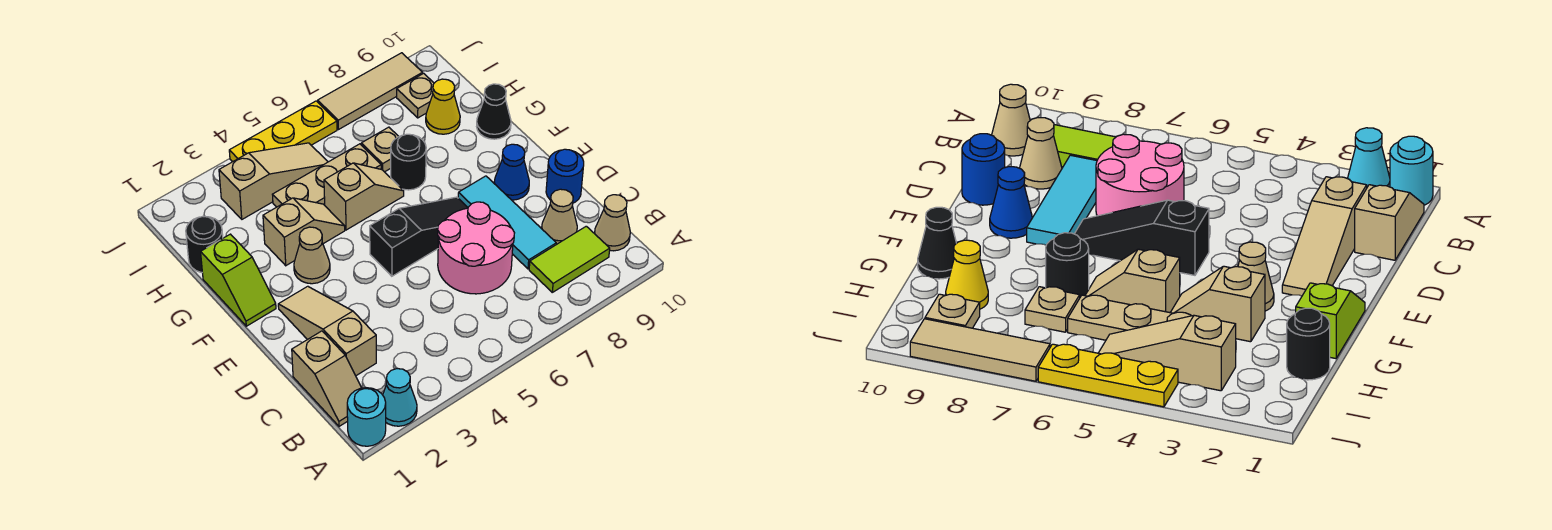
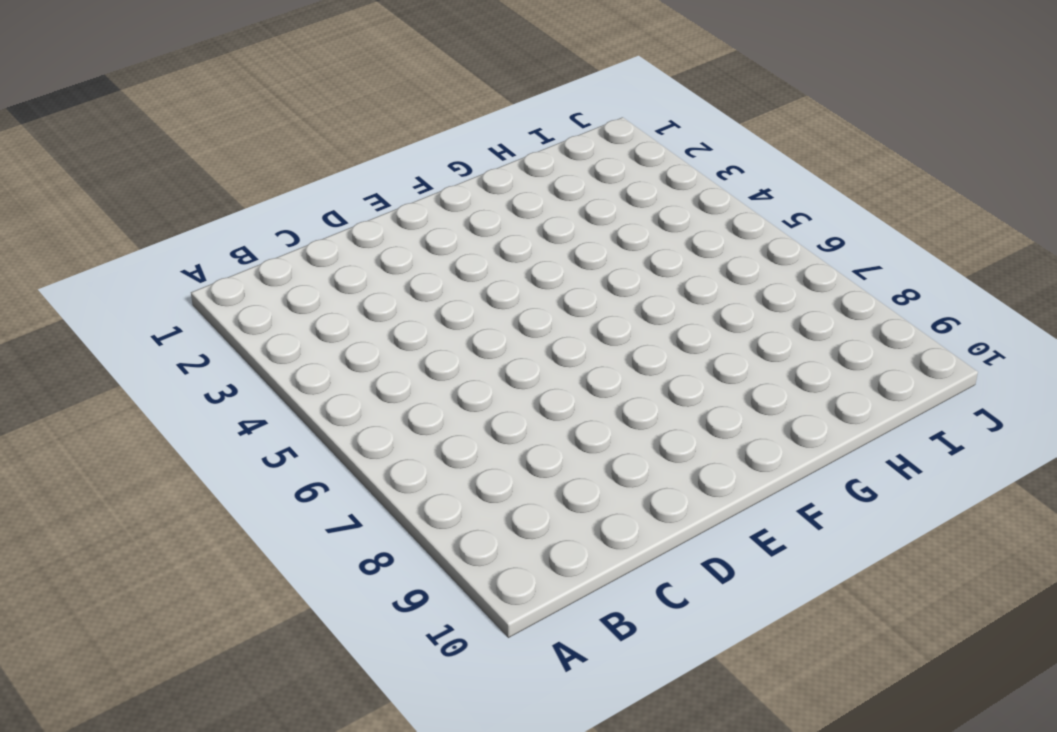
none -> cyan round brick A1 level 1
none -> cyan cone A2 level 1
none -> tan slope B1:C1 level 1 top C

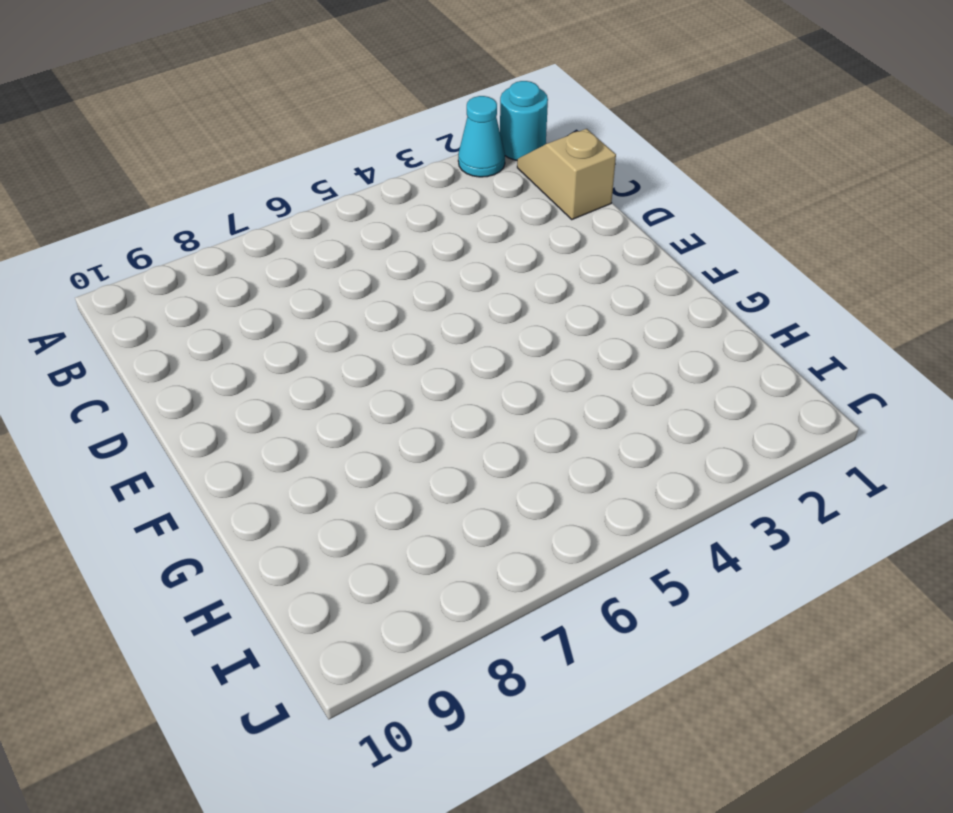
none -> lime tile B8:B9 level 1
none -> tan cone B10 level 1
none -> tan slope C2:E2 level 1 top C

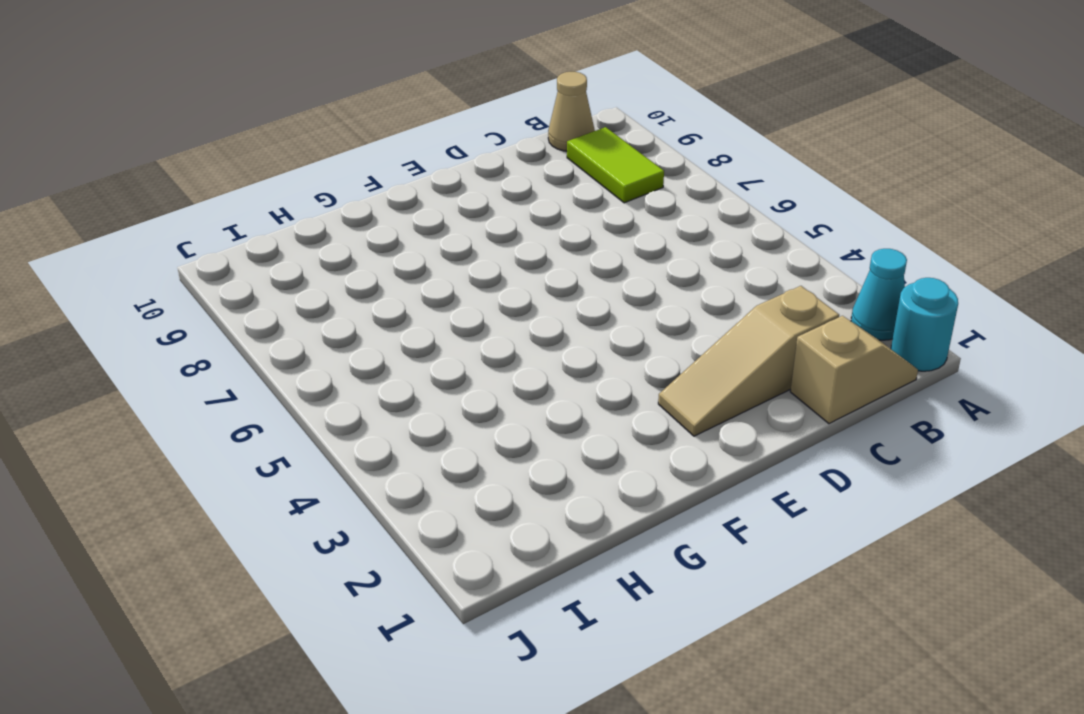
none -> pink round brick C6:D7 level 1
none -> cyan tile C8:E8 level 1
none -> tan cone C9 level 1

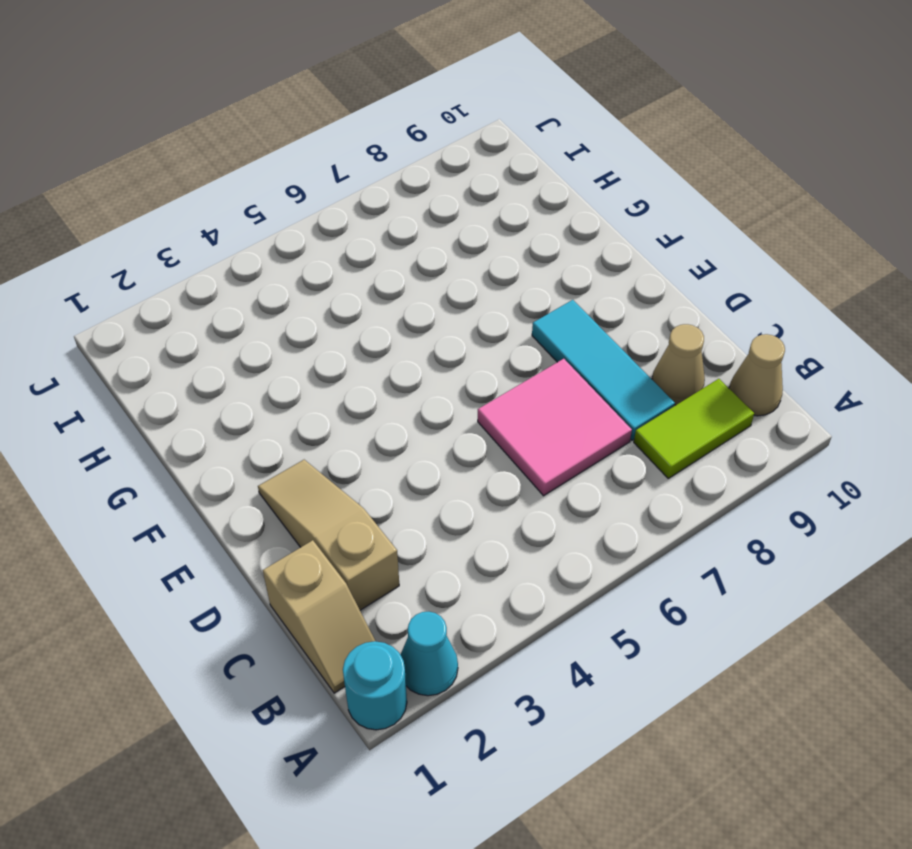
pink tile C6:D7 level 1 -> pink round brick C6:D7 level 1
none -> blue round brick D10 level 1
none -> black slope E5:E7 level 1 top 5
none -> blue cone E9 level 1

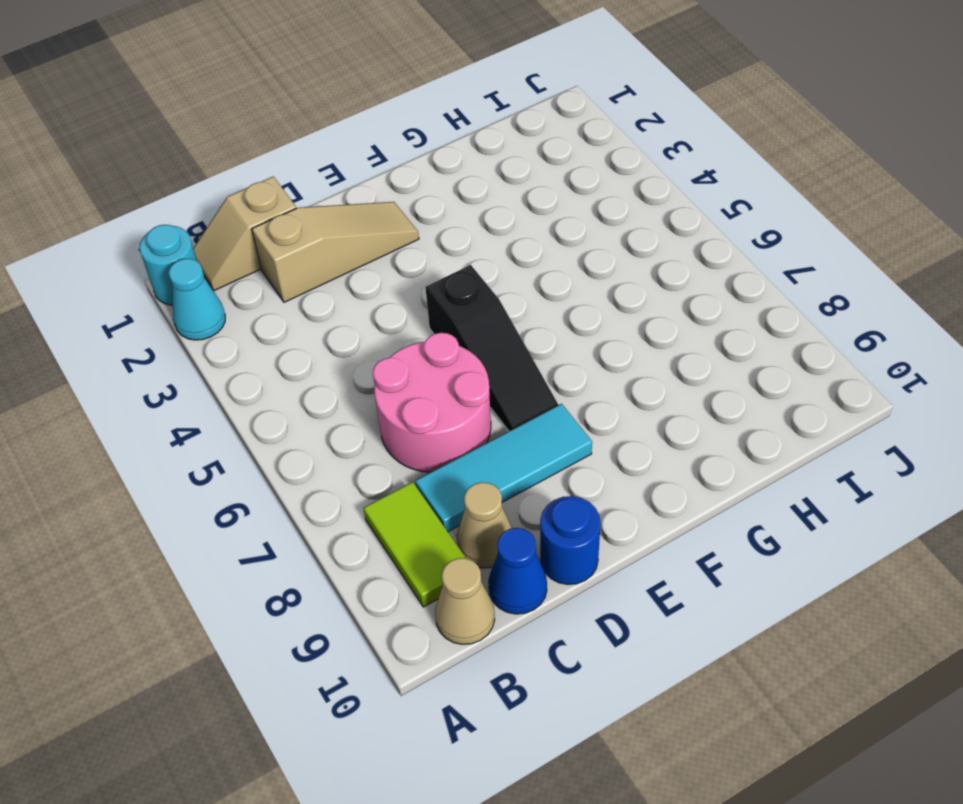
blue cone C10 level 1 -> blue cone E9 level 1
none -> lime slope F1:G1 level 1 top G
none -> tan cone F3 level 1
none -> tan slope G3:G4 level 1 top 3

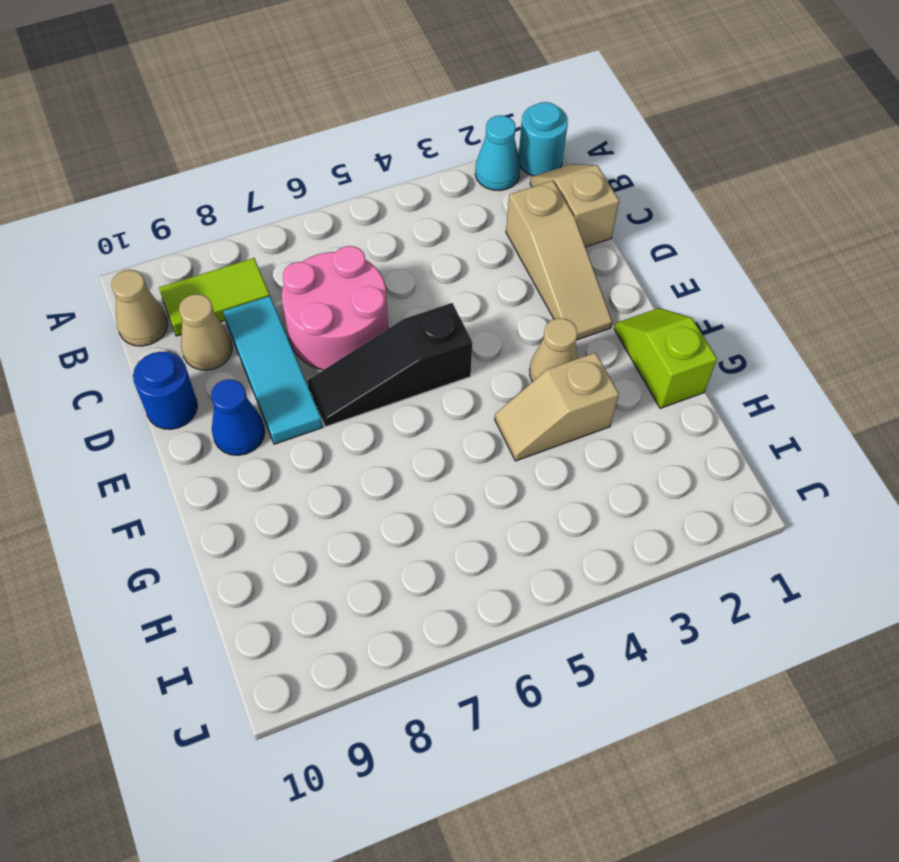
none -> tan slope G5:G6 level 1 top 5
none -> black round brick G7 level 1
none -> black cone G10 level 1

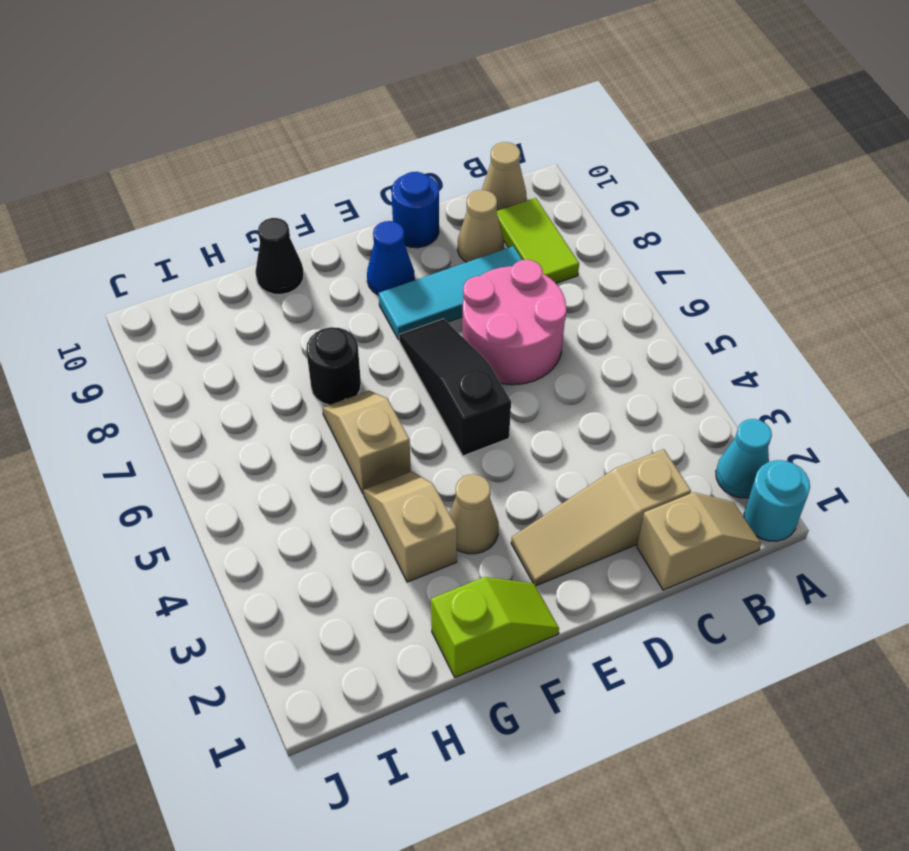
none -> black round brick H1 level 1
none -> tan plate H4:H6 level 1
none -> tan plate H7 level 1

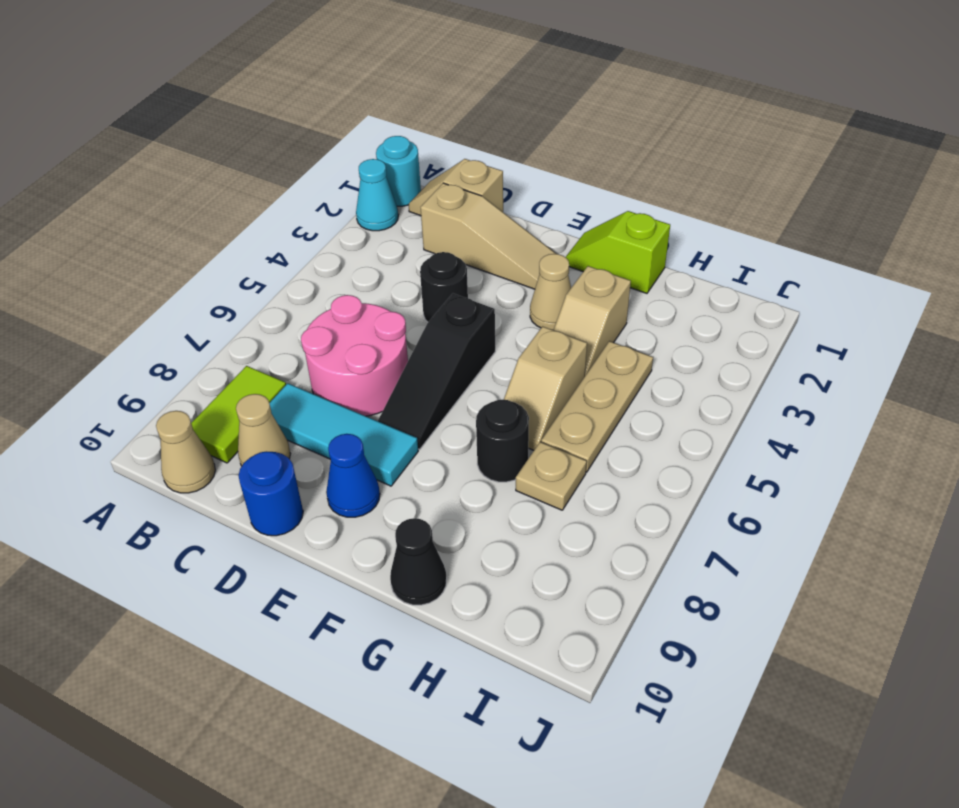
black round brick D4 level 1 -> black round brick H1 level 1
none -> yellow cone H9 level 1
none -> tan slope I3:I5 level 1 top 3
none -> tan plate I9 level 1

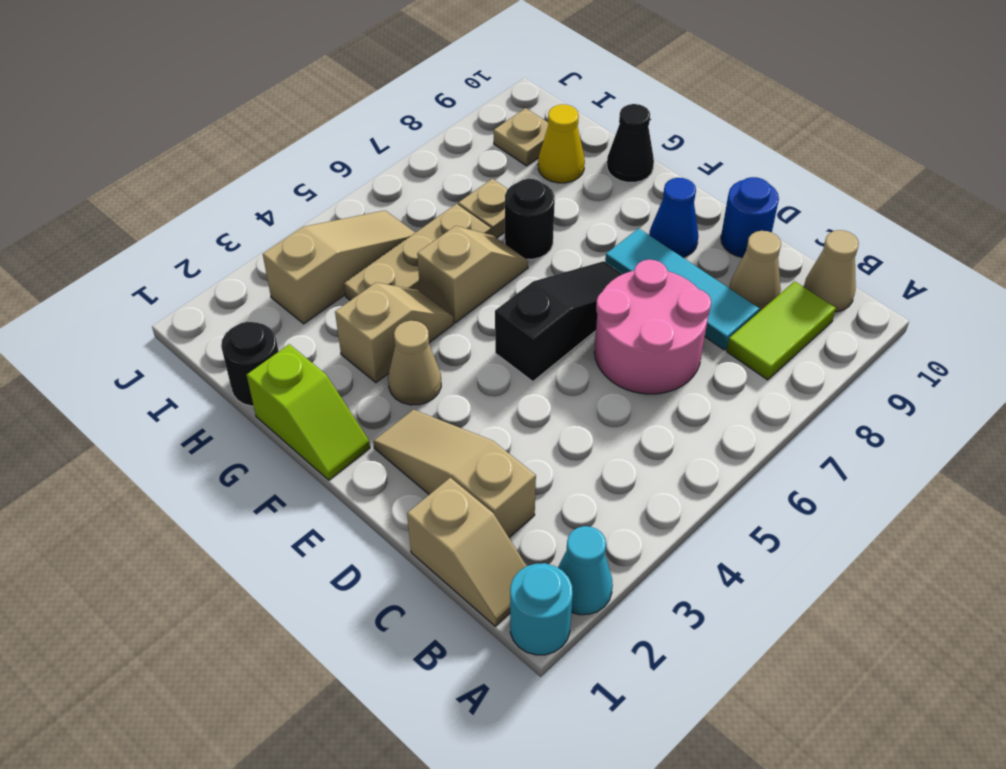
none -> yellow plate J4:J6 level 1
none -> tan tile J7:J9 level 1

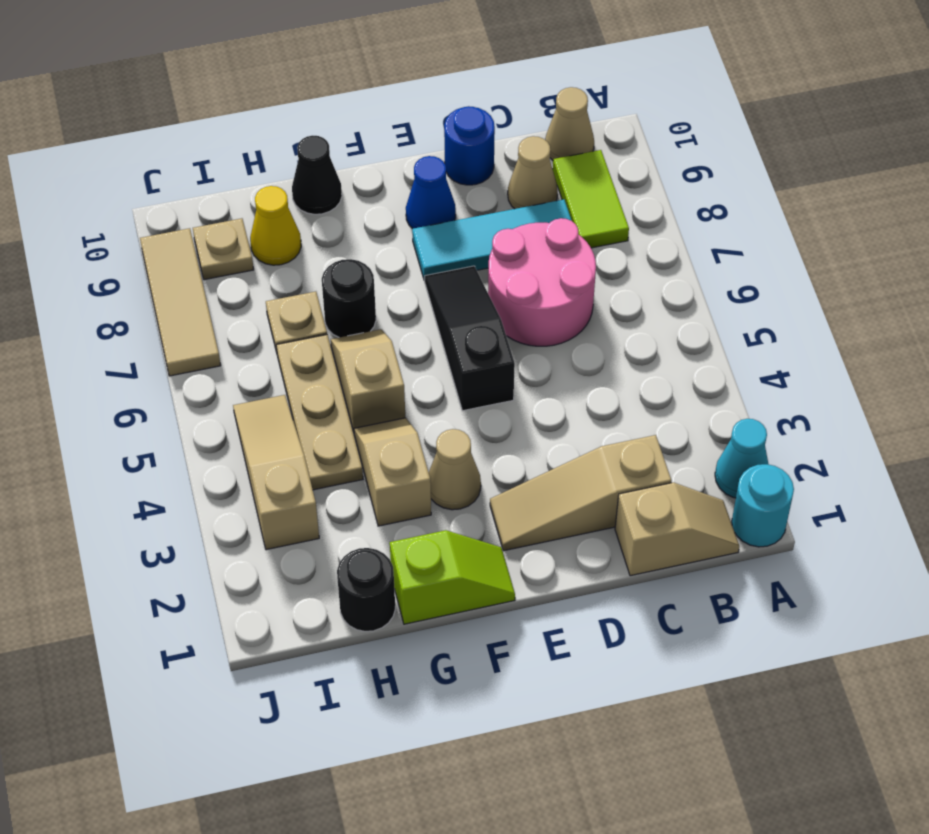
none -> yellow plate J4:J6 level 1

